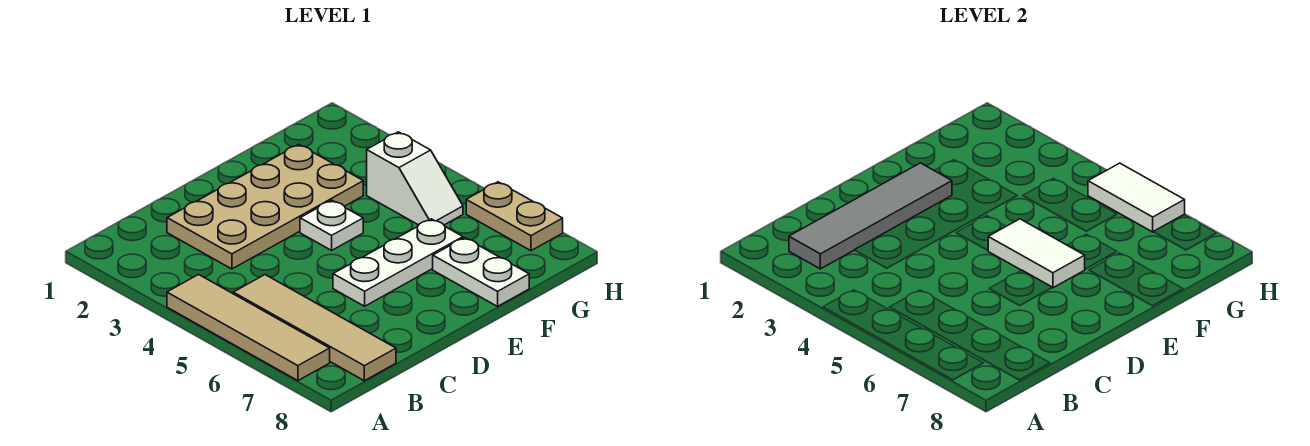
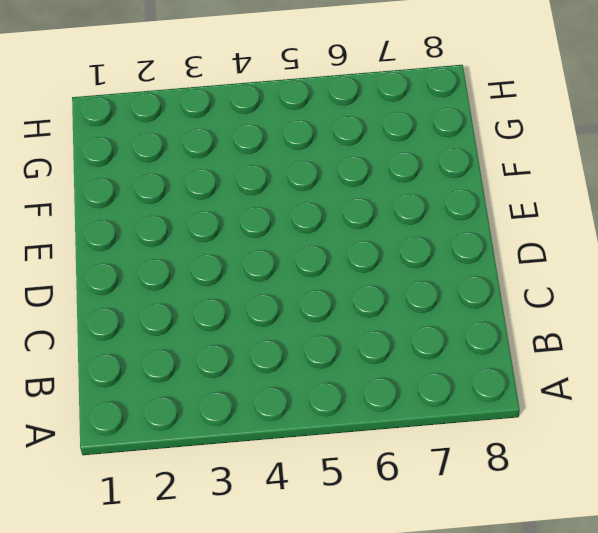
none -> tan tile A4:A7 level 1
none -> tan tile B5:B8 level 1

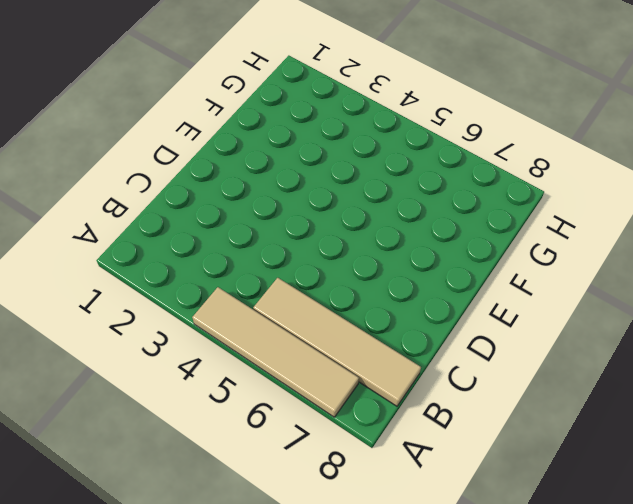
none -> tan plate C2:F3 level 1
none -> white plate D6:F6 level 1

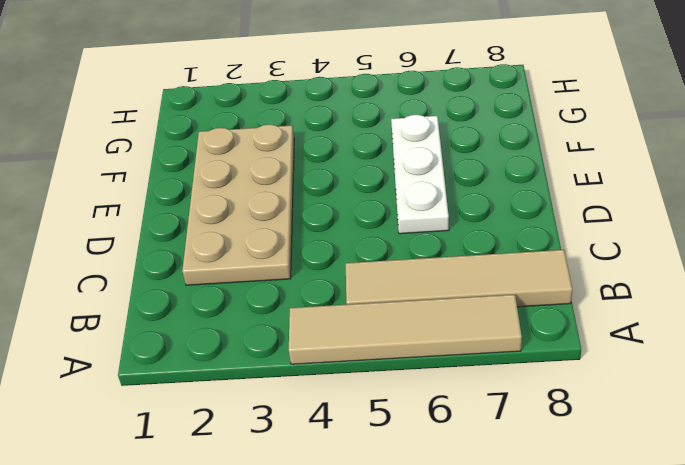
none -> white plate E4 level 1
none -> white plate F7:F8 level 1

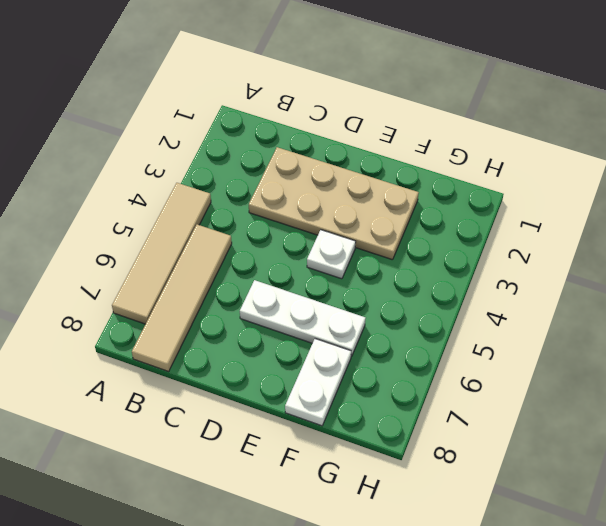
none -> white slope G4:G5 level 1 top 4
none -> tan plate H6:H7 level 1

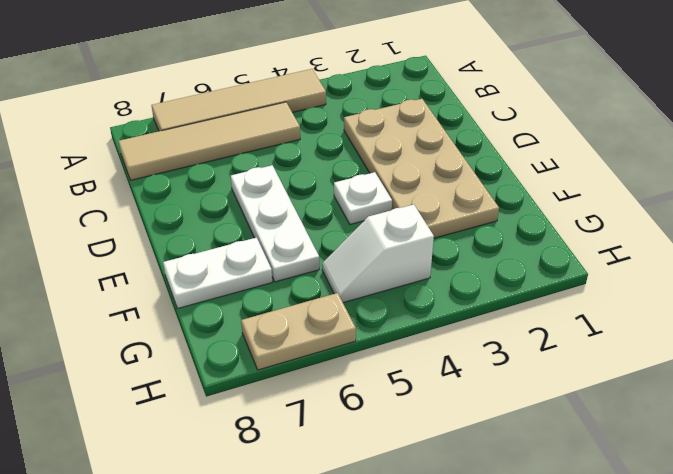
none -> grey tile B2:E2 level 2
none -> white tile E5:E6 level 2

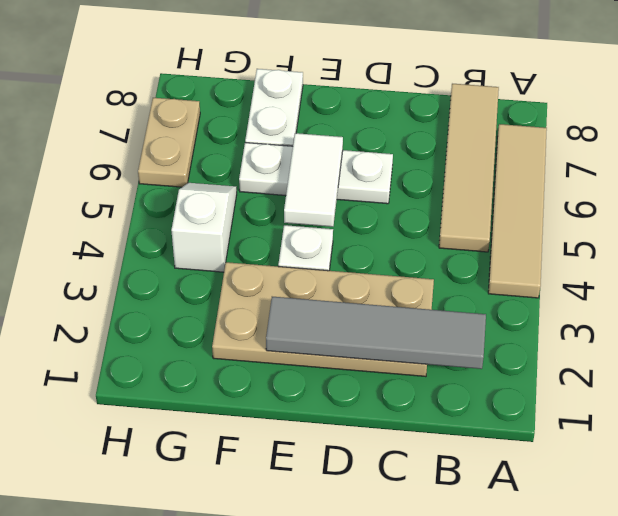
none -> white tile H5:H6 level 2

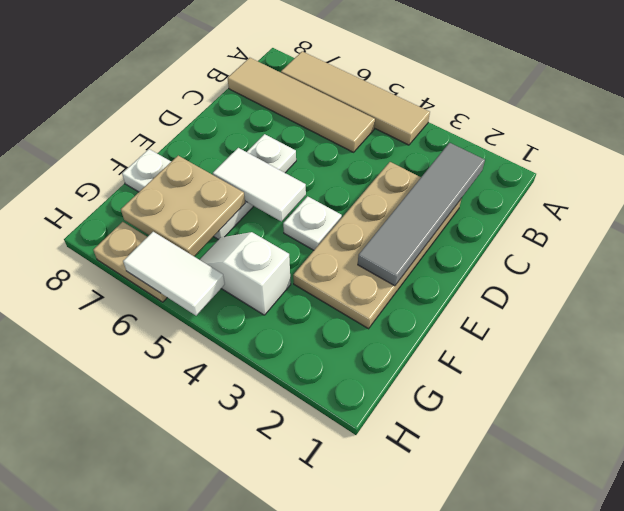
tan plate F6:G7 level 2 -> none

